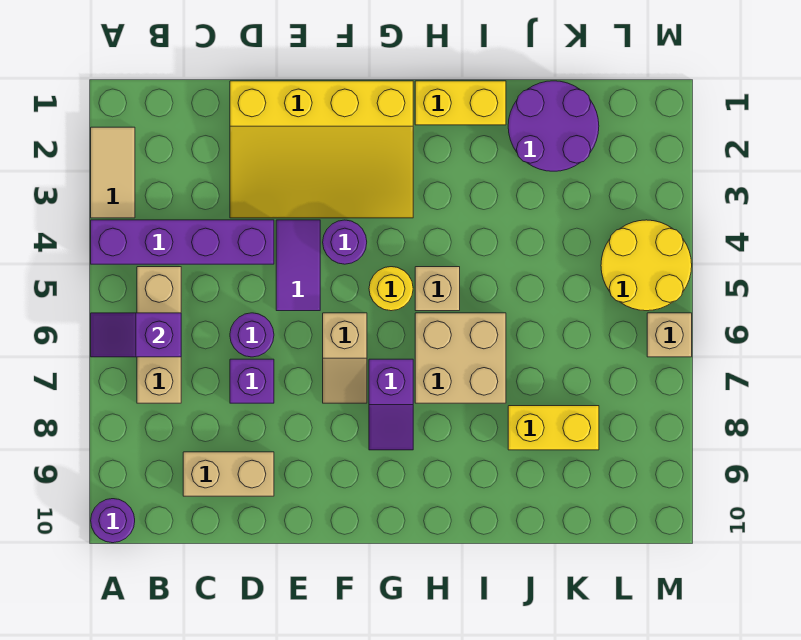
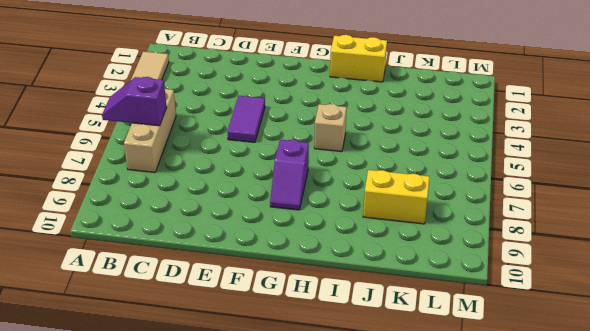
none -> purple brick A4:D4 level 1
none -> purple round brick A10 level 1
none -> tan brick C9:D9 level 1

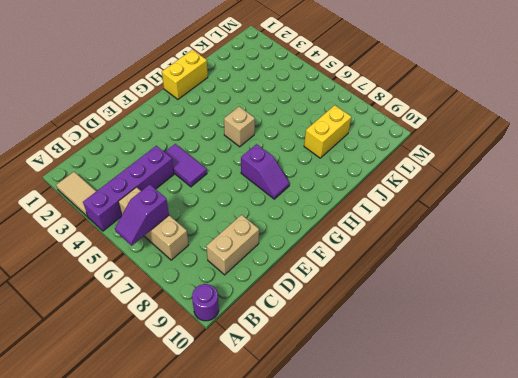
none -> yellow slope D1:G3 level 1 top 1
none -> purple round brick D6 level 1
none -> purple brick D7 level 1

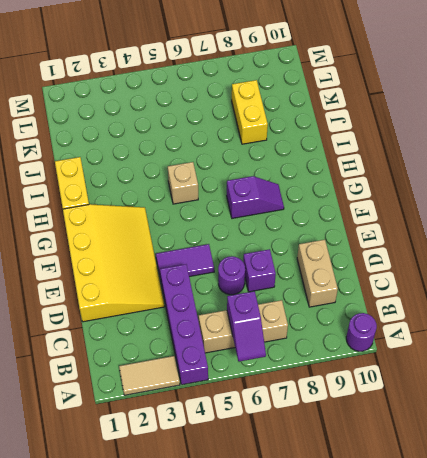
none -> purple round brick F4 level 1
none -> tan slope F6:F7 level 1 top 6
none -> yellow round brick G5 level 1

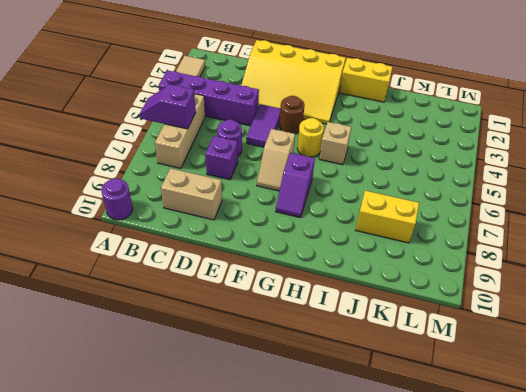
brown round brick F4 level 1 -> purple round brick F4 level 1
none -> tan brick H6:I7 level 1
none -> purple round brick J1:K2 level 1
none -> yellow round brick L4:M5 level 1

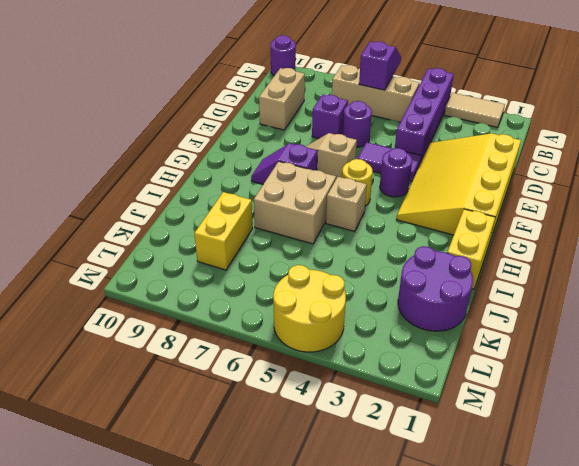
none -> tan brick M6 level 1

